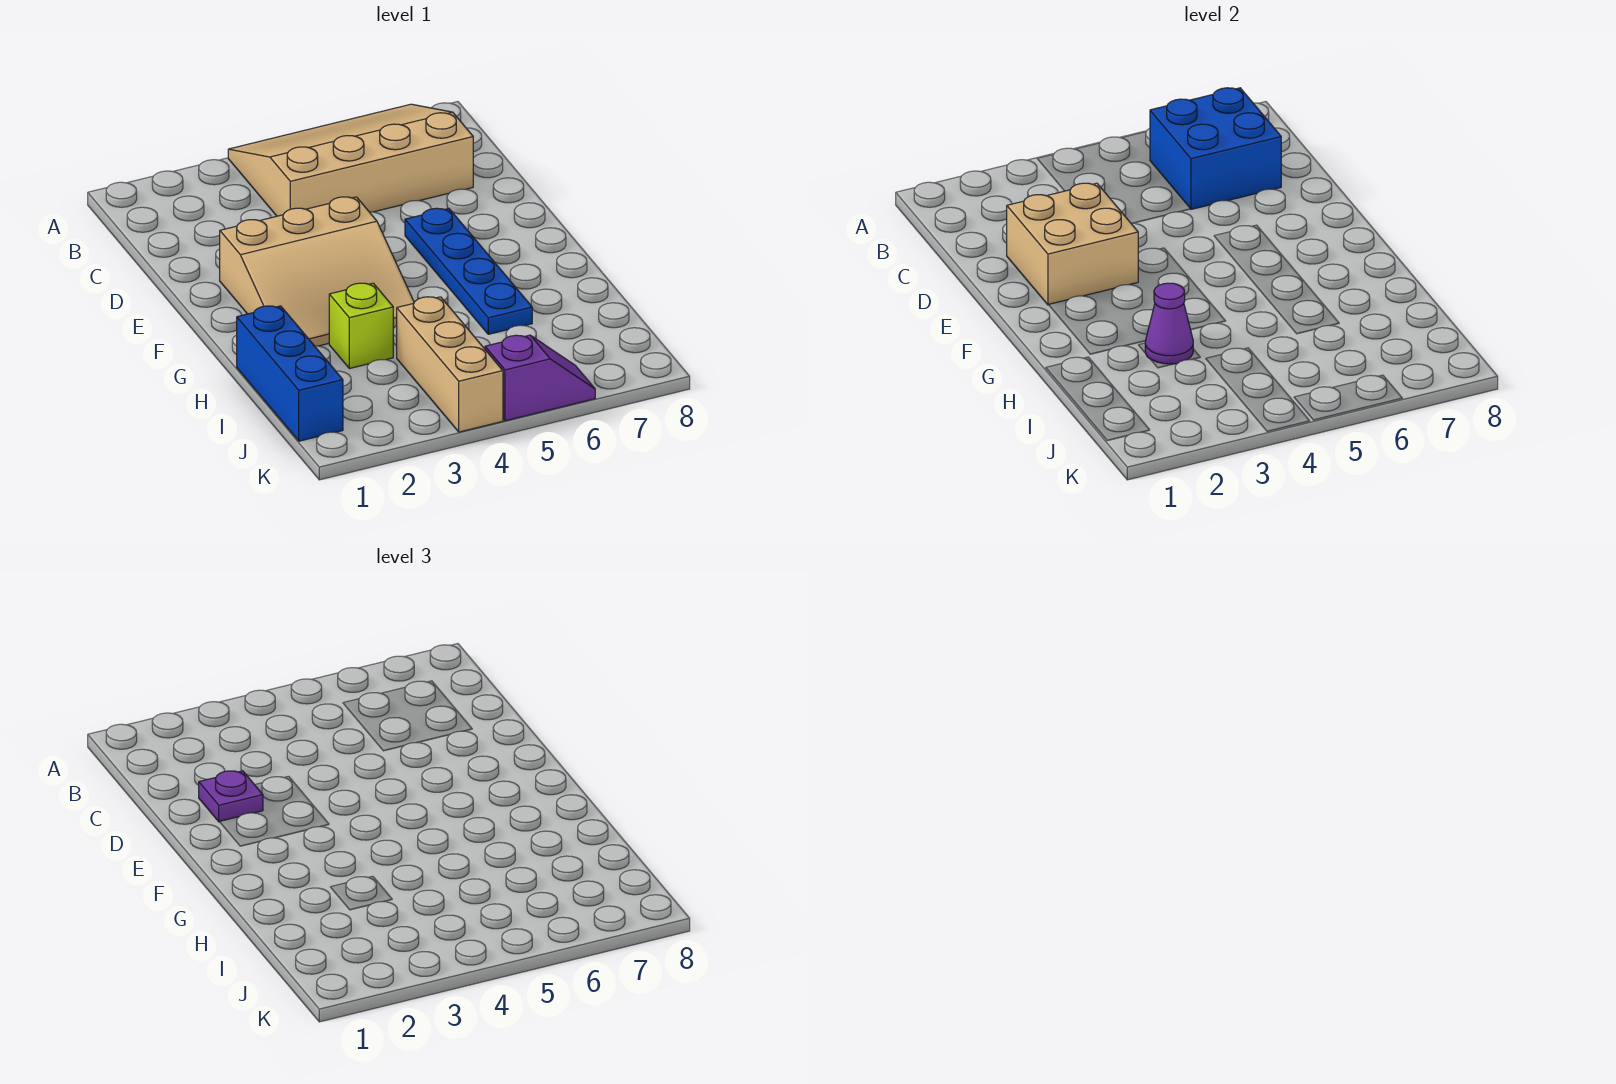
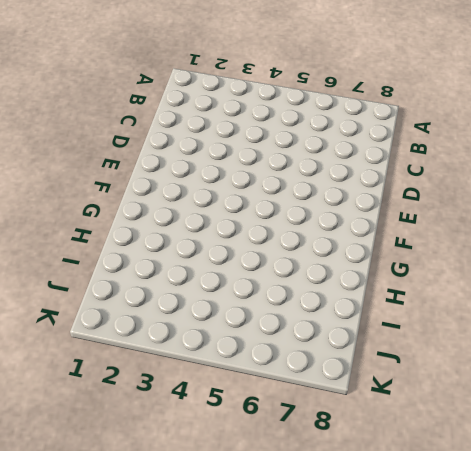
none -> tan slope A4:C7 level 1 top C
none -> tan slope E2:G4 level 1 top E

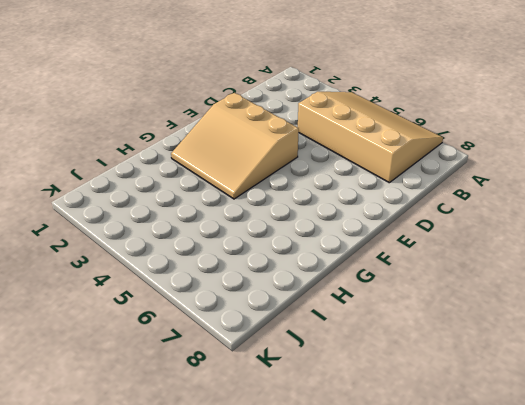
none -> blue plate E6:H6 level 1
none -> blue brick H1:J1 level 1

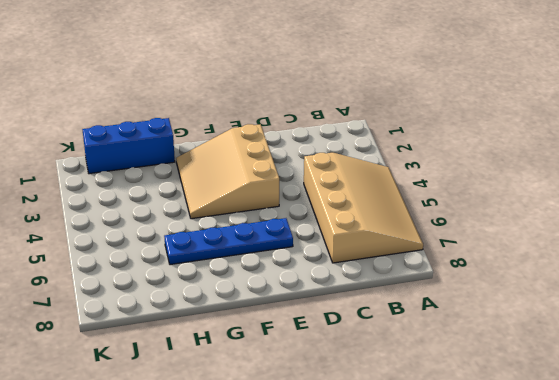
none -> lime brick H3 level 1
none -> tan brick I4:K4 level 1

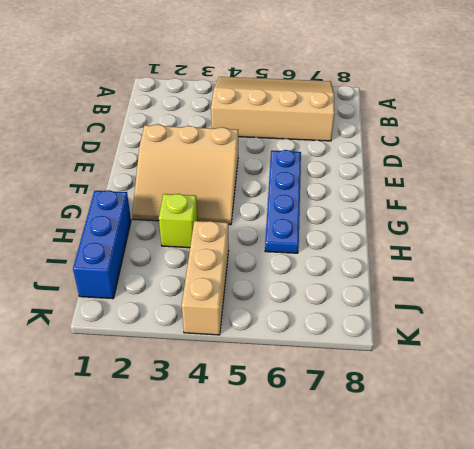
none -> purple slope K5:K6 level 1 top 5
none -> blue brick B6:C7 level 2

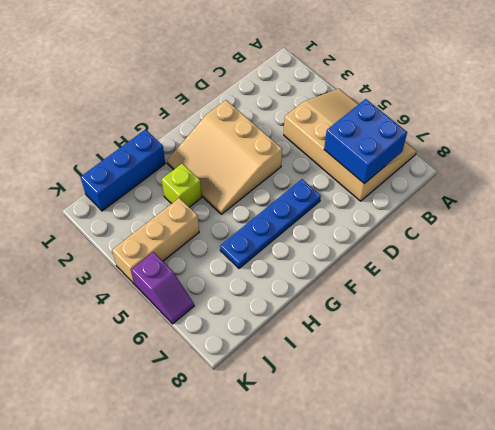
none -> tan brick D2:E3 level 2
none -> purple cone H3 level 2

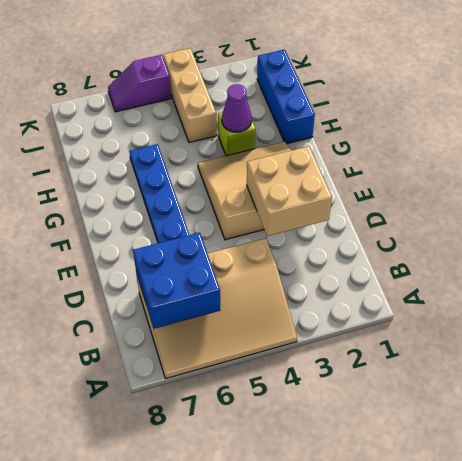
none -> purple plate D2 level 3

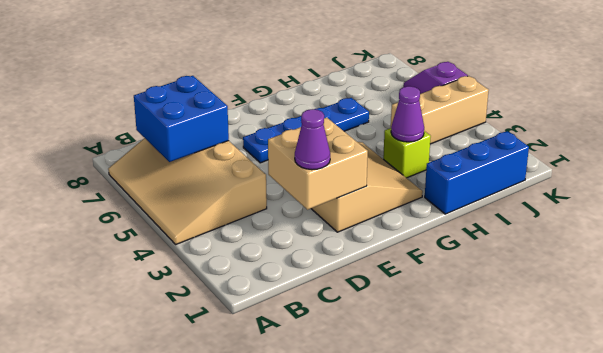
purple cone D2 level 3 -> purple plate D2 level 3

